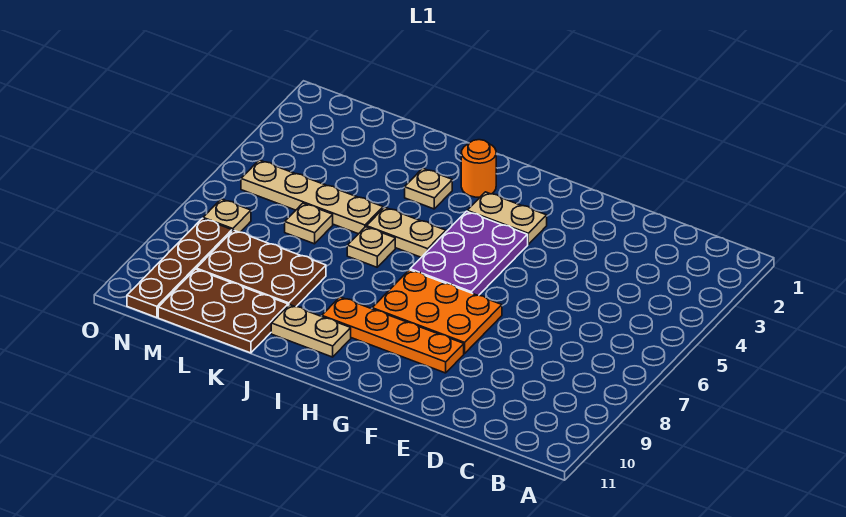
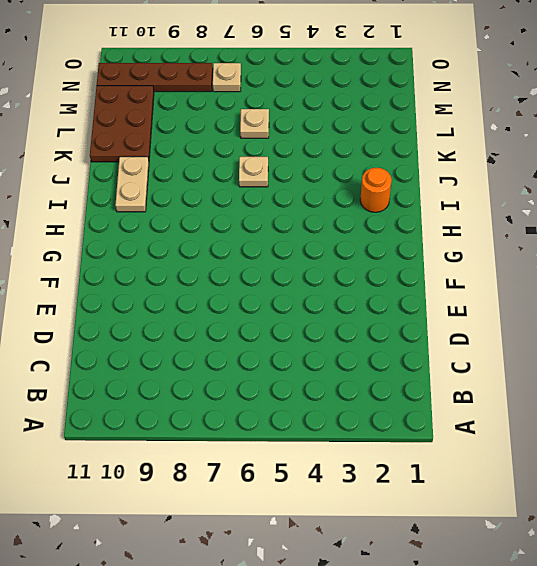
none -> orange plate F7:H8 level 1
none -> orange plate F9:I9 level 1
none -> tan plate G3:H3 level 1

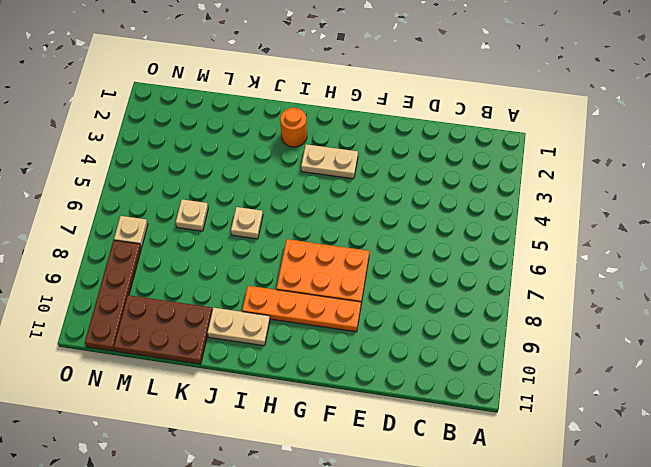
none -> purple plate G4:H6 level 1
none -> tan plate I5:J5 level 1
none -> tan plate J3 level 1

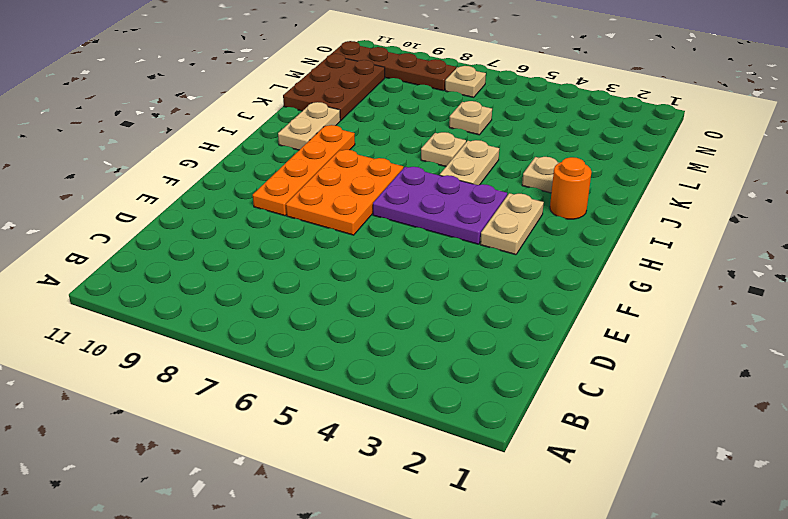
none -> tan plate K5:N5 level 1
none -> brown plate K8:M9 level 1

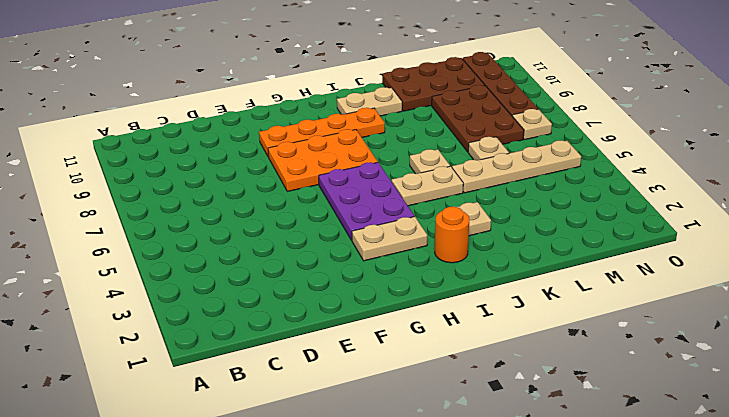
brown plate L7:M9 level 1 -> brown plate K8:M9 level 1

